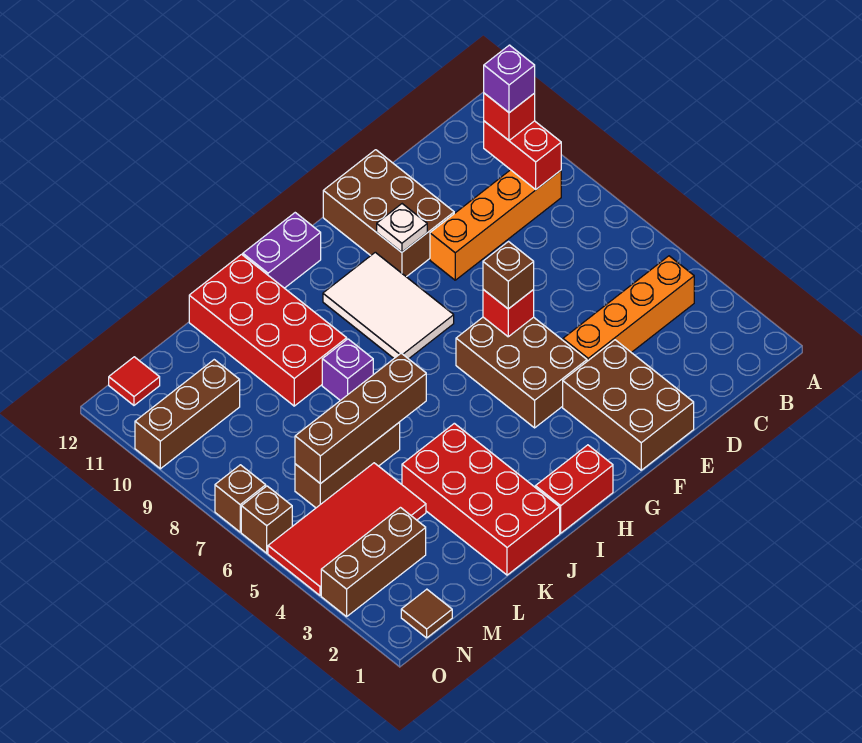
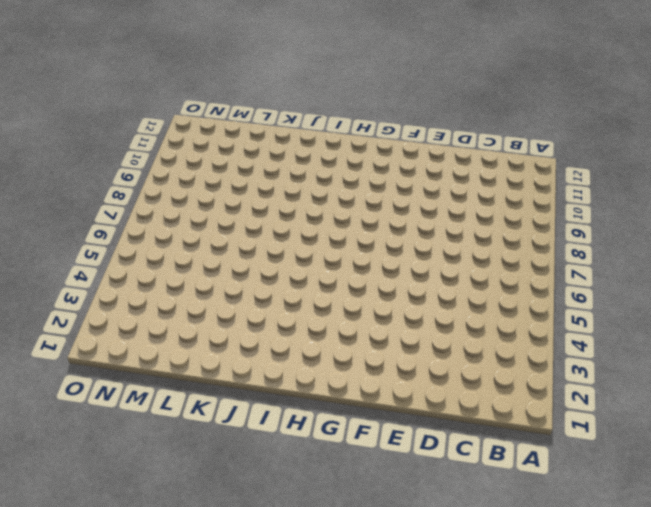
none -> orange brick B4:E4 level 1
none -> orange brick B9:E9 level 1
none -> brown brick E1:F3 level 1

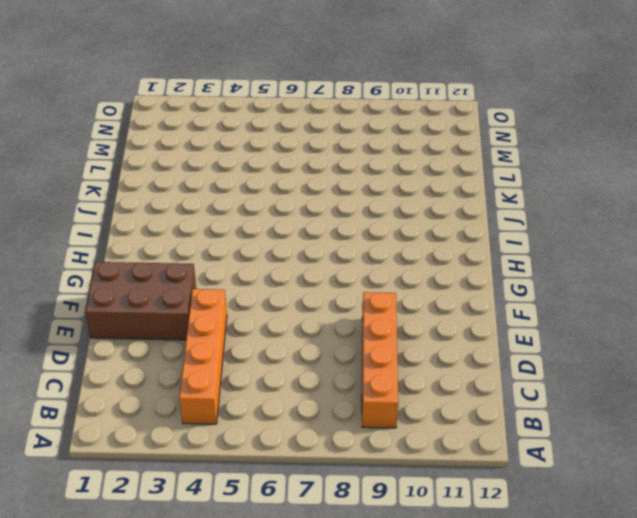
none -> brown brick E10:F12 level 1
none -> brown brick F4:G6 level 1
none -> white tile G8:H10 level 1

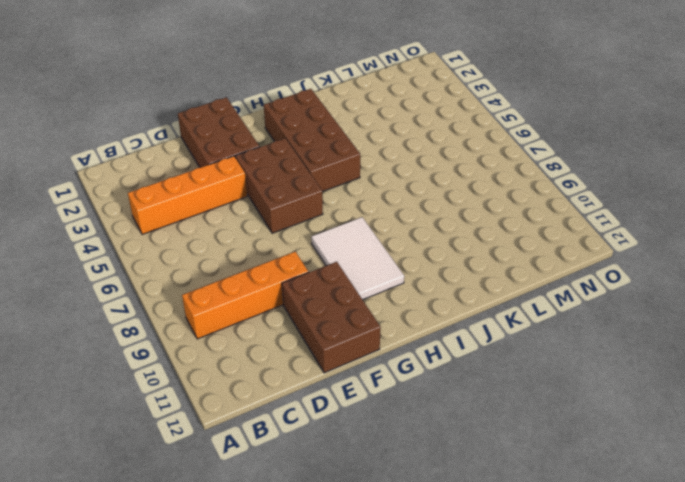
brown brick H2:I5 level 1 -> none
none -> red brick H1:I1 level 1
none -> purple brick H12:I12 level 1
none -> red brick J1:K4 level 1

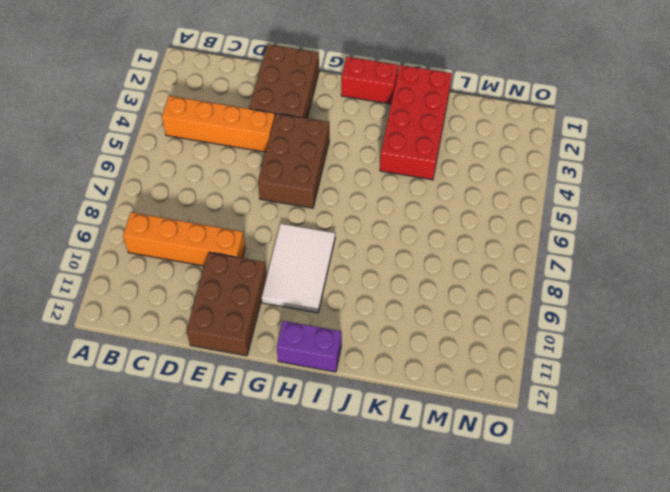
none -> purple brick J8 level 1
none -> red brick J9:K12 level 1
none -> brown brick K6:M6 level 1

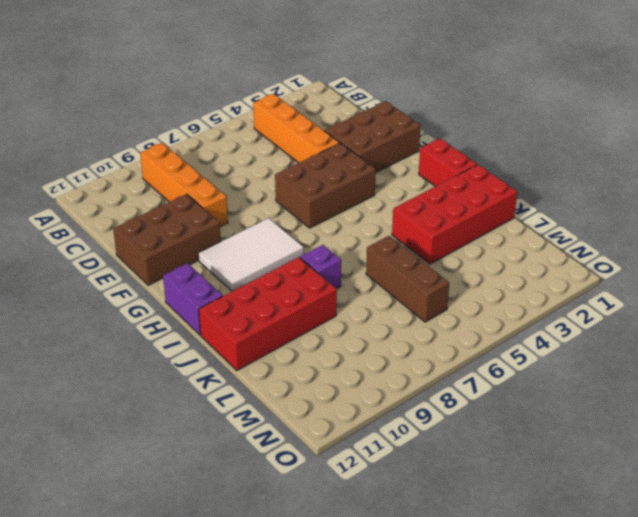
none -> red tile L4:O5 level 1
none -> brown brick M3:O3 level 1
none -> brown brick M10:O10 level 1

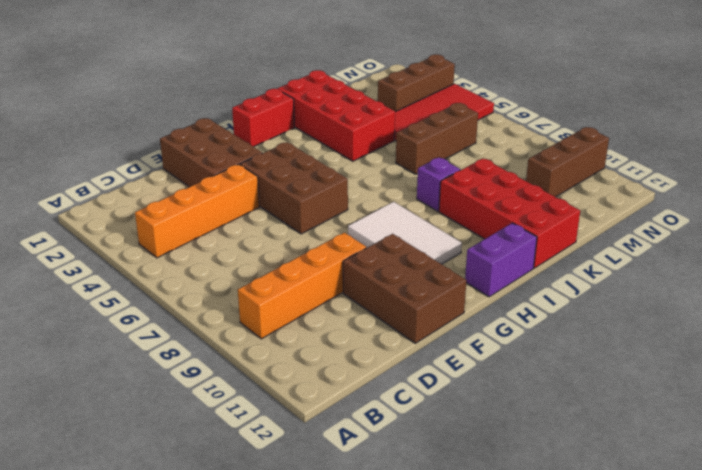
none -> brown tile N1 level 1
none -> red tile N12 level 1
none -> brown brick O6 level 1

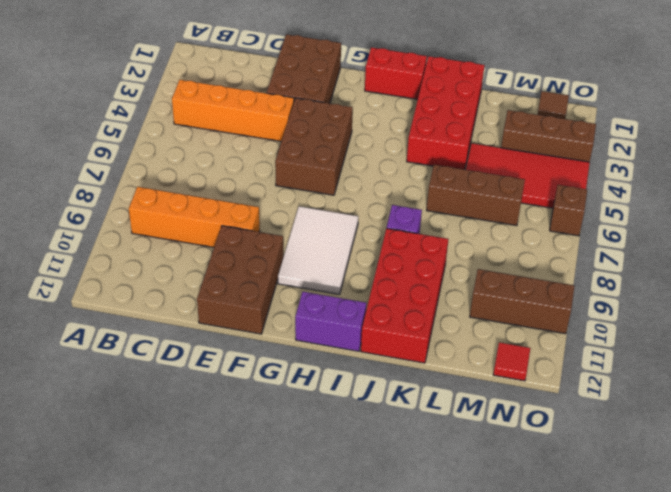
none -> brown brick O7 level 1
none -> red brick B9:B10 level 2
none -> red brick F6 level 2

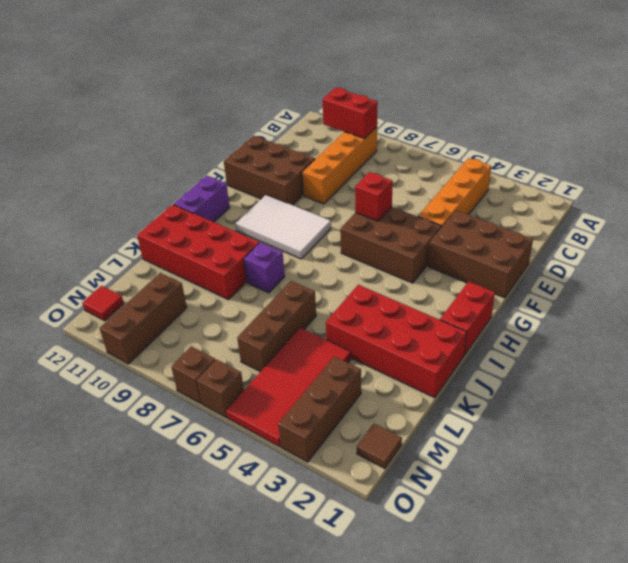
none -> white plate F10 level 2
none -> brown brick J6:M6 level 2
none -> red brick B10 level 3

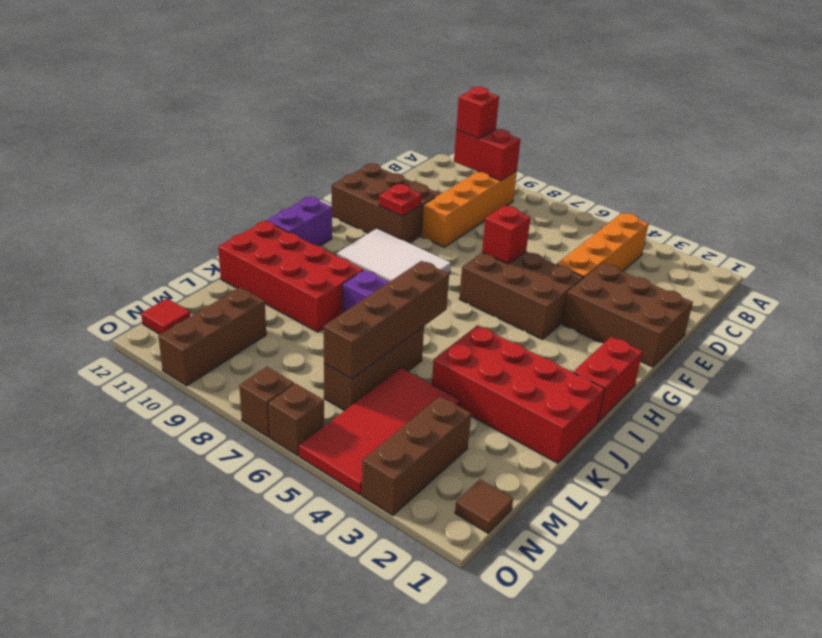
red plate F10 level 2 -> white plate F10 level 2
none -> brown brick F6 level 3
none -> purple brick B10 level 4

